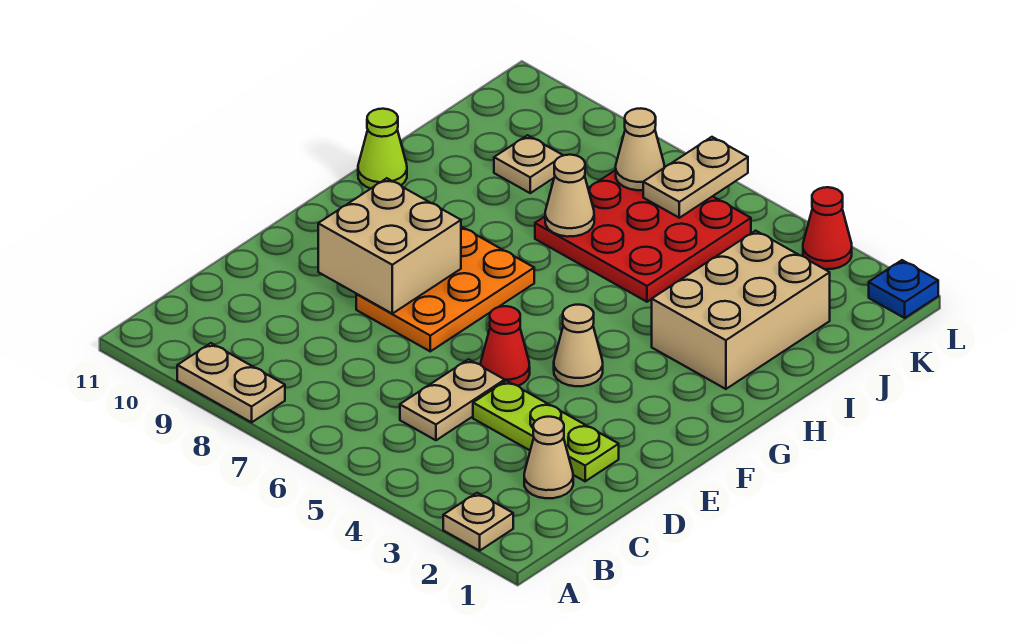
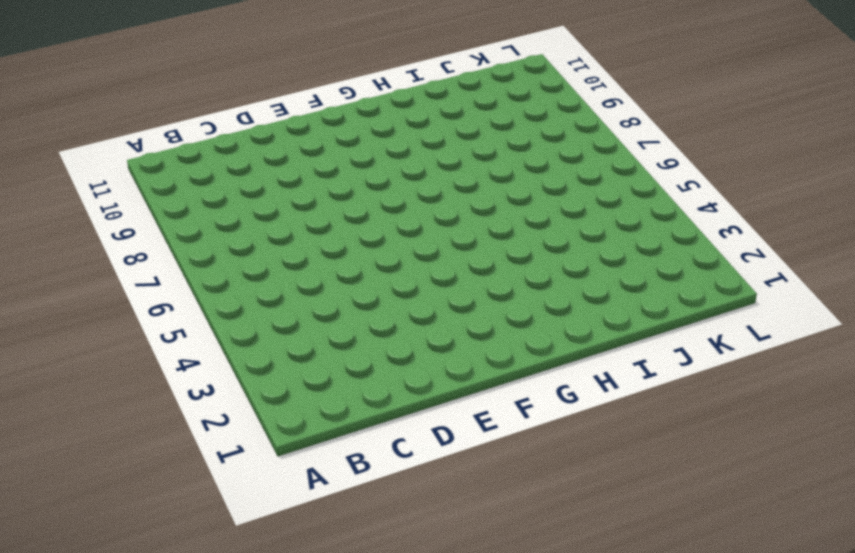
none -> tan plate A2 level 1
none -> tan plate A8:A9 level 1
none -> tan cone C2 level 1

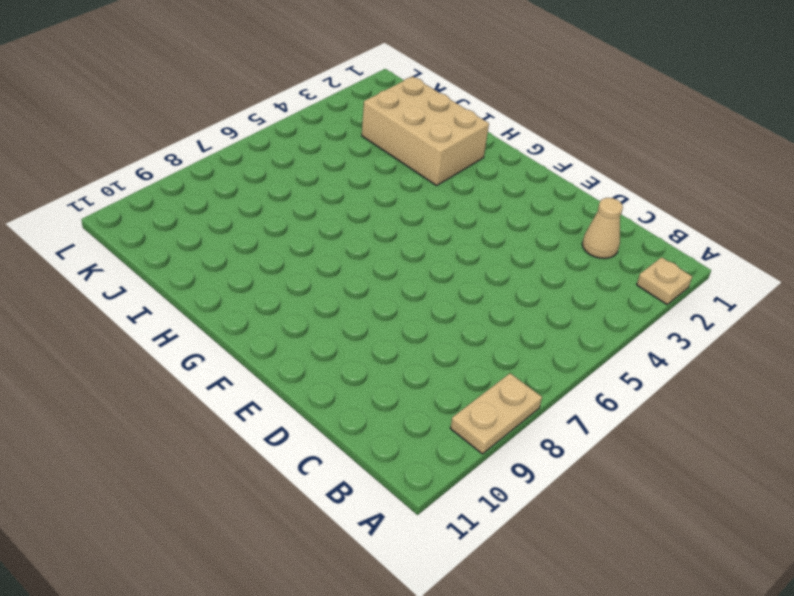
none -> tan plate C5:D5 level 1
none -> lime plate D2:D4 level 1
none -> red cone E5 level 1

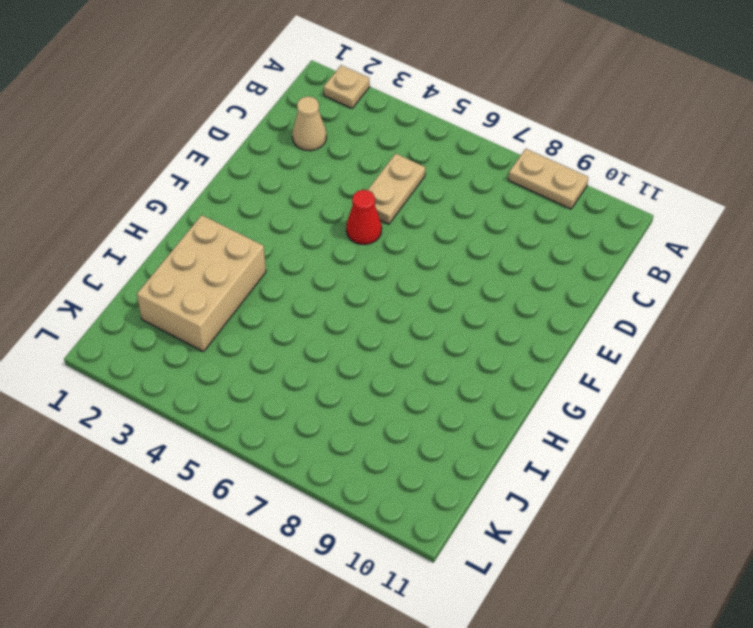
none -> lime plate D2:D4 level 1
none -> orange plate E7:G8 level 1
none -> tan cone F4 level 1

